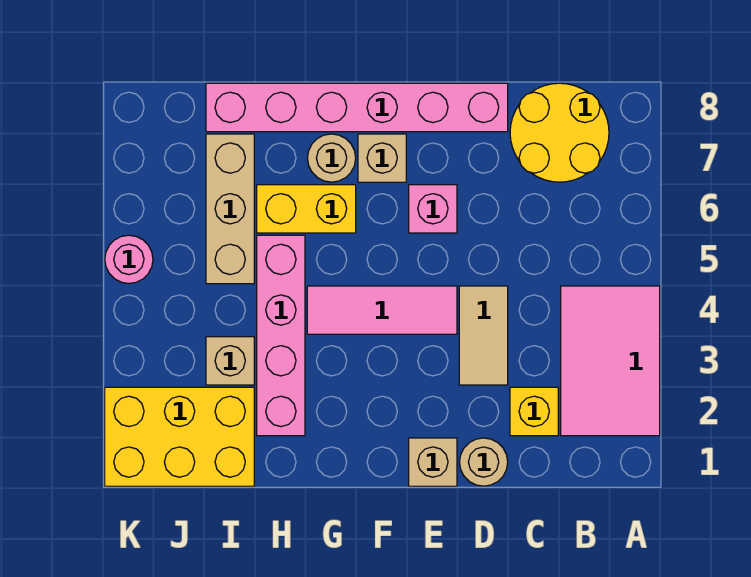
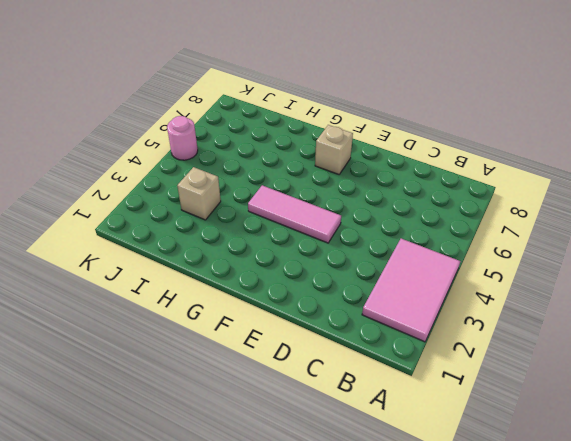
none -> yellow round brick B7:C8 level 1
none -> yellow brick C2 level 1
none -> tan round brick D1 level 1

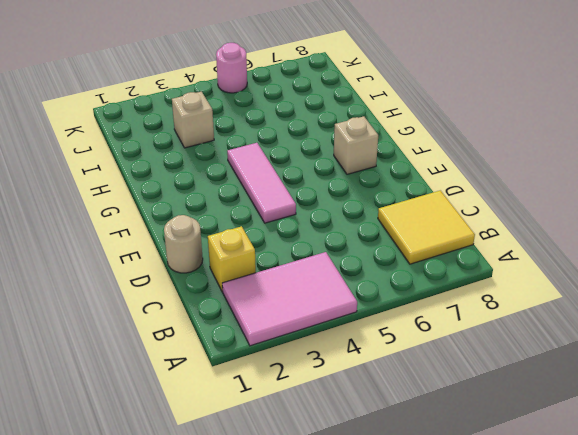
yellow tile B7:C8 level 1 -> yellow round brick B7:C8 level 1
none -> tan tile D3:D4 level 1
none -> pink brick D8:I8 level 1
none -> tan brick E1 level 1

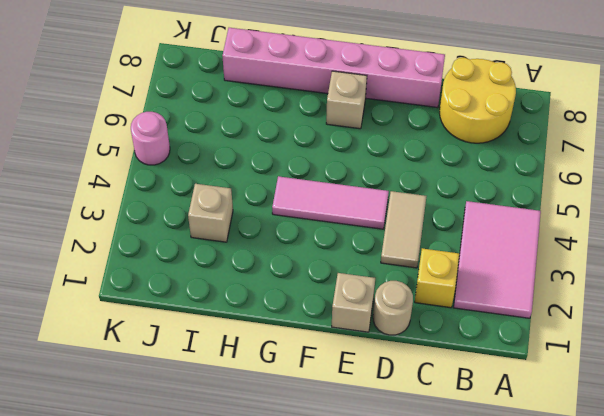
none -> pink brick E6 level 1
none -> yellow brick G6:H6 level 1
none -> tan round brick G7 level 1

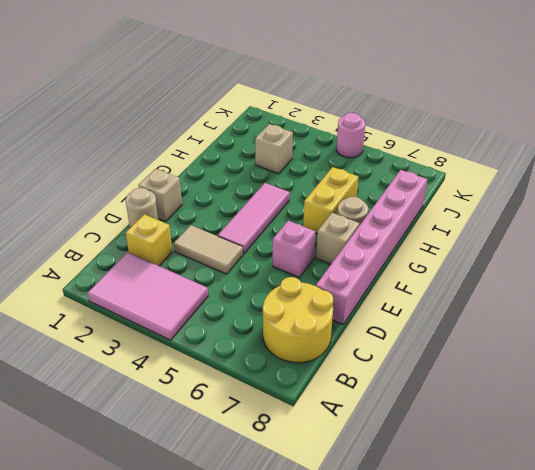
none -> pink brick H2:H5 level 1
none -> yellow brick I1:K2 level 1
none -> tan brick I5:I7 level 1

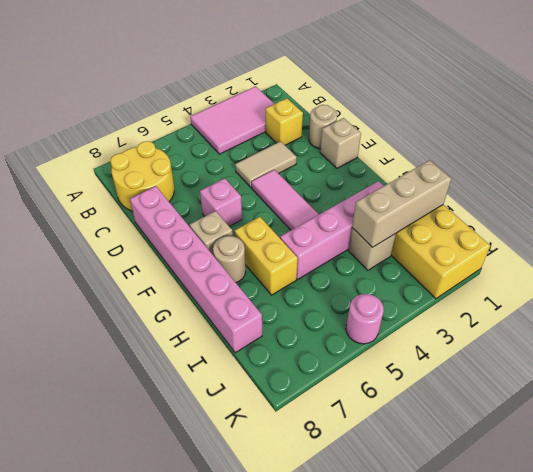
tan brick I1:I3 level 2 -> tan brick I5:I7 level 1

